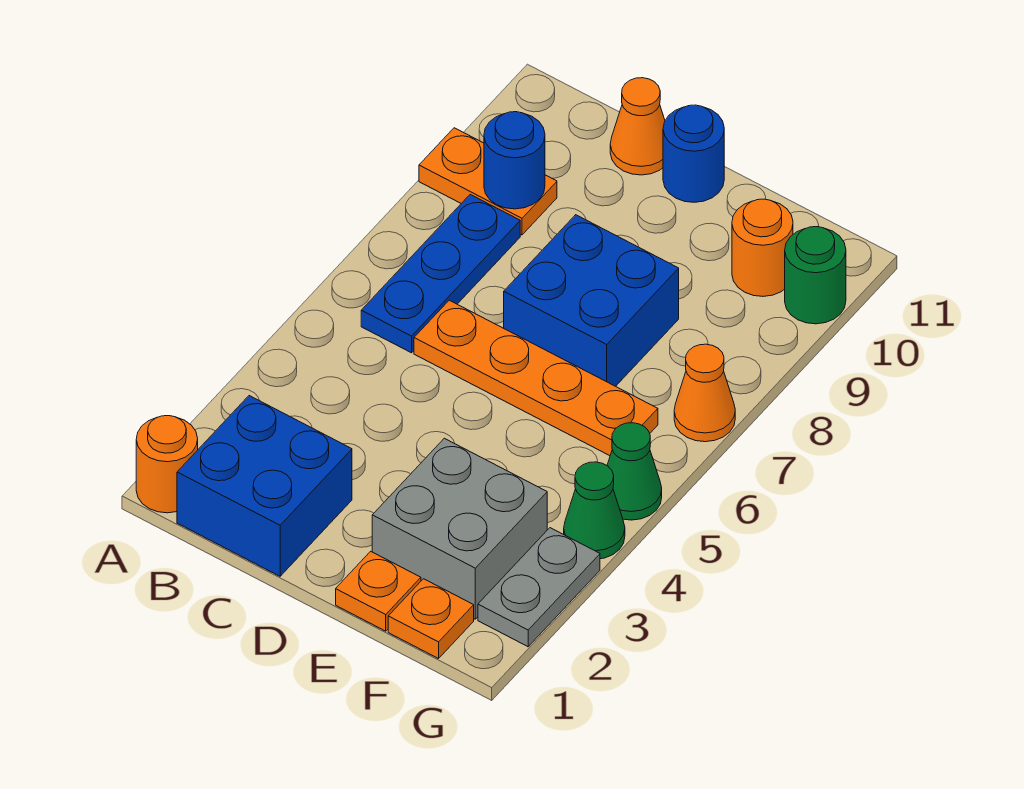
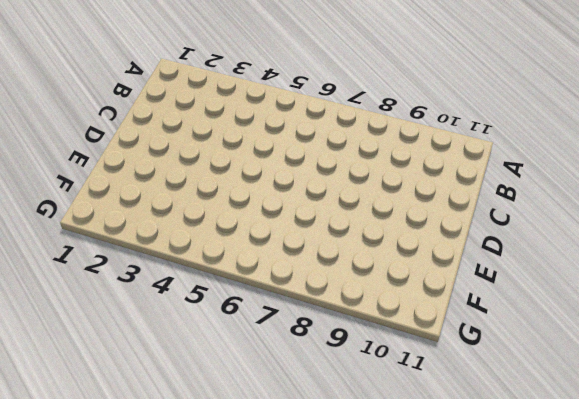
none -> orange round brick A1 level 1
none -> orange plate A9:B9 level 1
none -> blue brick B1:C2 level 1

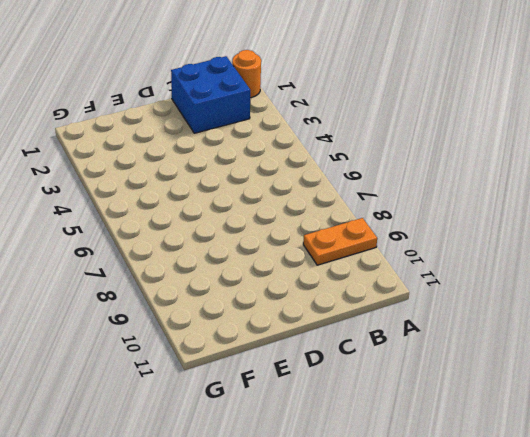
none -> blue plate B6:B8 level 1
none -> orange plate C6:F6 level 1
none -> orange cone C11 level 1

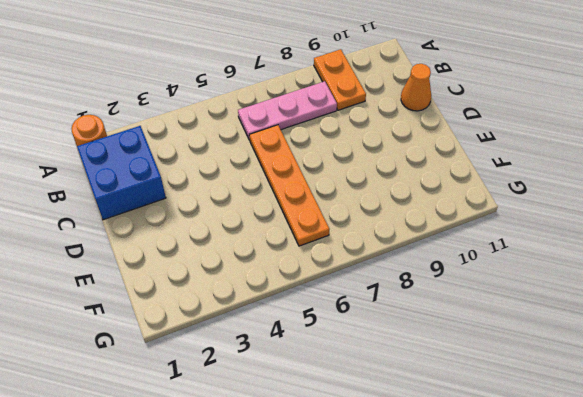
pink plate B6:B8 level 1 -> blue plate B6:B8 level 1
none -> blue brick D7:E8 level 1
none -> blue round brick D11 level 1
none -> orange plate E1 level 1

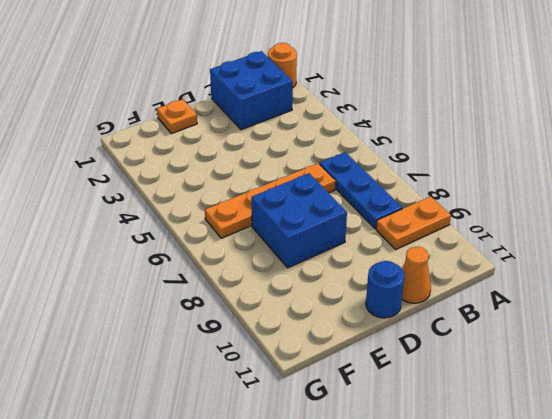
none -> grey brick E2:F3 level 1
none -> orange plate F1 level 1
none -> orange round brick F10 level 1

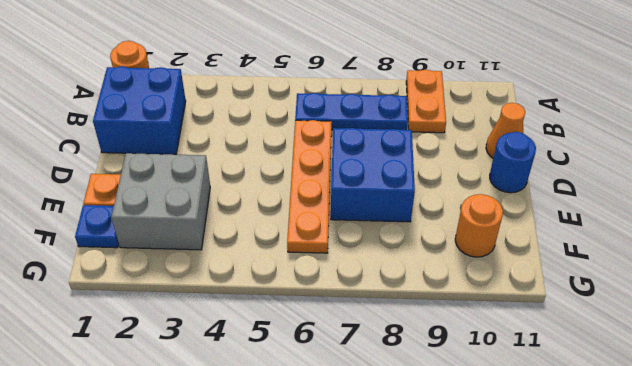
blue plate F1 level 1 -> orange plate F1 level 1
none -> grey plate G2:G3 level 1
none -> green cone G4 level 1
none -> green cone G5 level 1

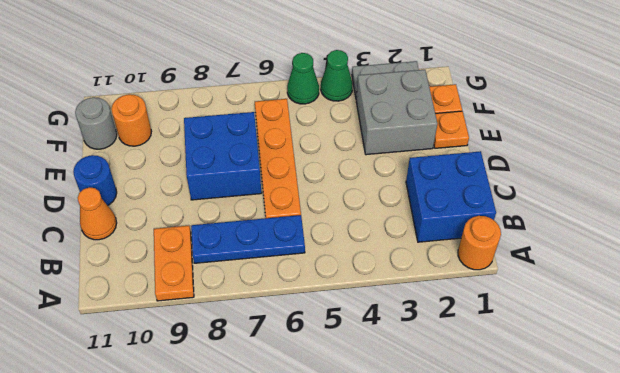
grey round brick F11 level 1 -> none
none -> orange cone G7 level 1
none -> green round brick G10 level 1
none -> blue round brick B9 level 2

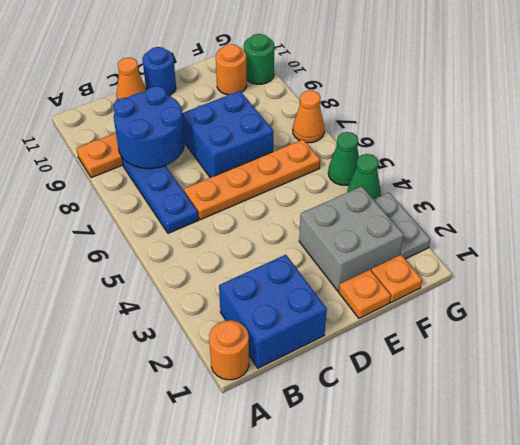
blue round brick B8:C9 level 2 -> blue round brick B9 level 2

